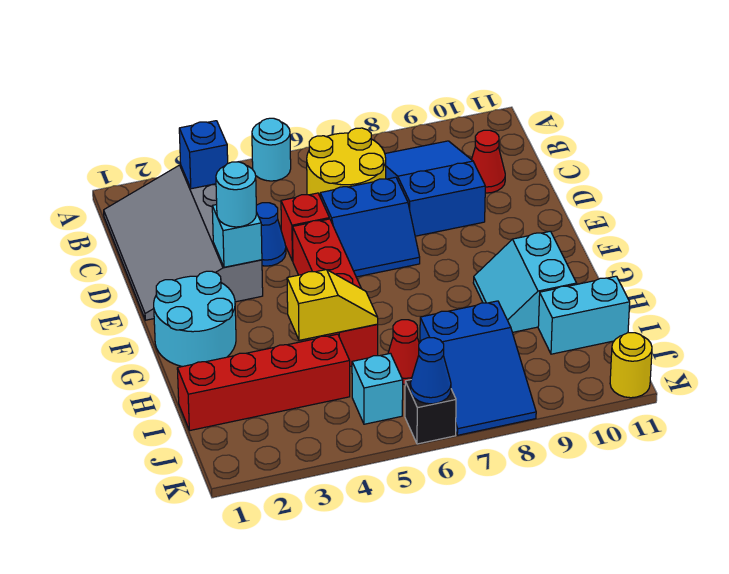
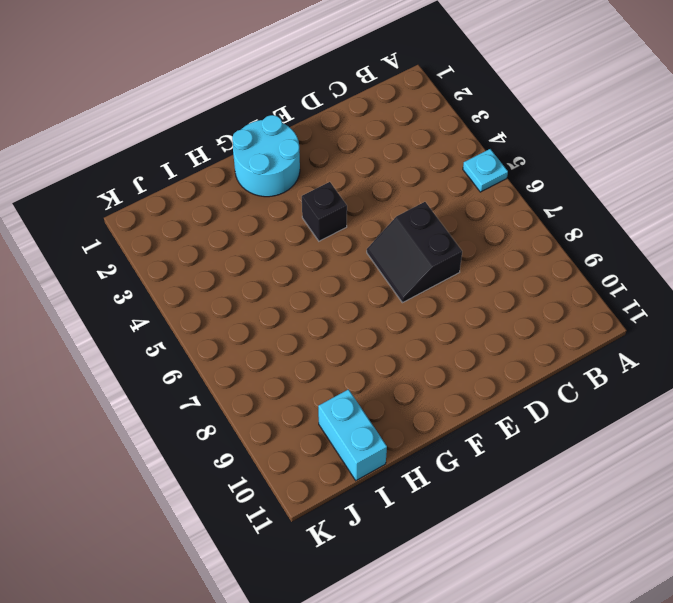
cyan plate A5 level 1 -> cyan round brick A5 level 1
black slope D6:E7 level 1 top D -> blue slope D6:E7 level 1 top D
black brick F4 level 1 -> black brick K6 level 1
none -> grey slope B1:E3 level 1 top 3
none -> yellow round brick B6:C7 level 1
none -> blue slope B8:D9 level 1 top D

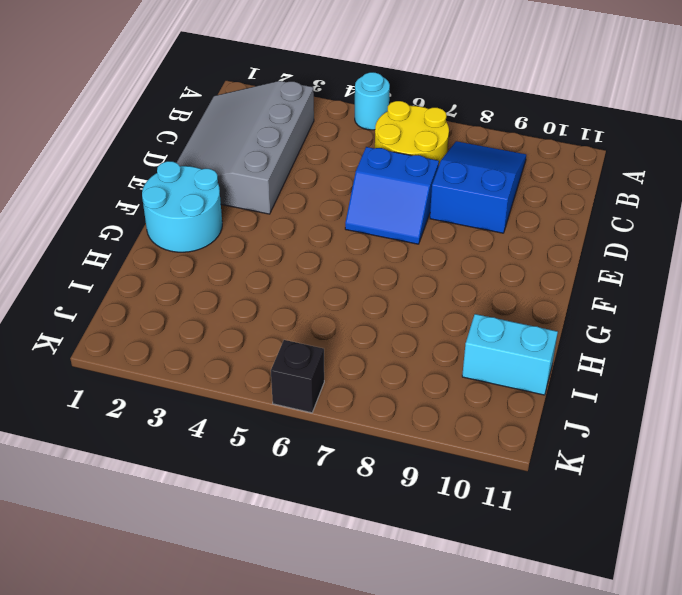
none -> red cone C10 level 1
none -> blue cone D4 level 1
none -> red brick D5 level 1

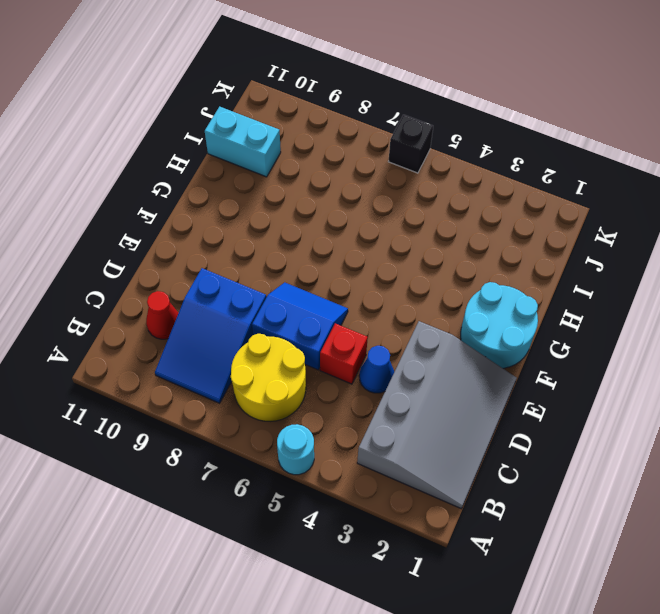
none -> red brick E5:H5 level 1
none -> cyan slope G9:H10 level 1 top 10
none -> red brick I1:I4 level 1

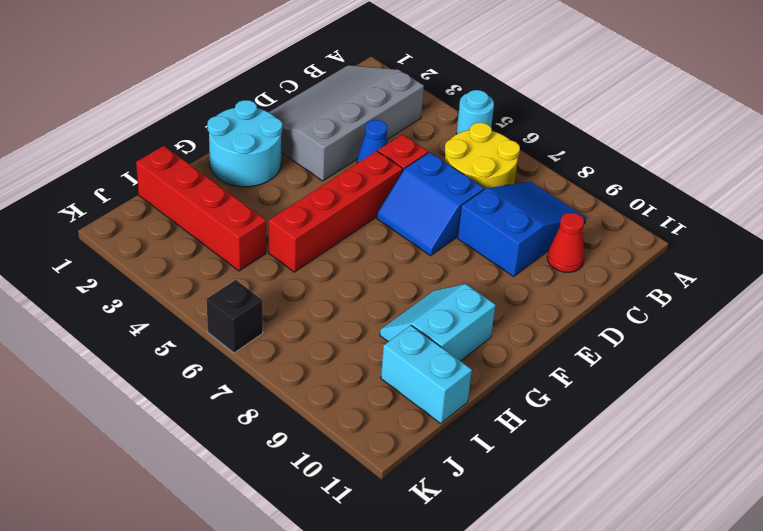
none -> red cone I6 level 1
none -> blue slope I7:K8 level 1 top I
none -> cyan brick J5 level 1

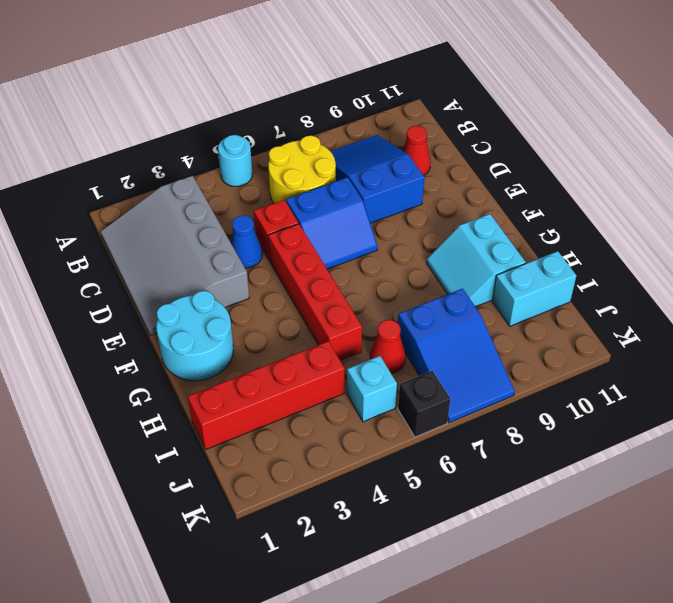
none -> yellow round brick K11 level 1
none -> blue brick B3 level 2
none -> cyan brick E3 level 2

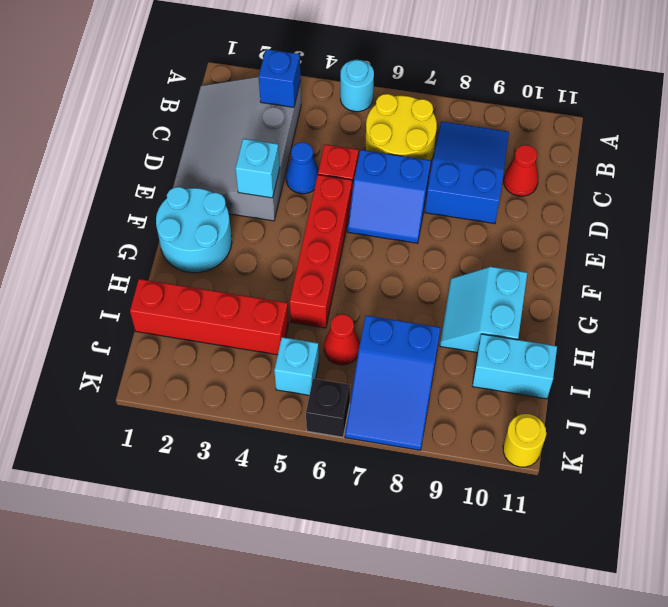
none -> yellow slope H4:H5 level 2 top 4
none -> blue cone K6 level 2
none -> cyan round brick E3 level 3

